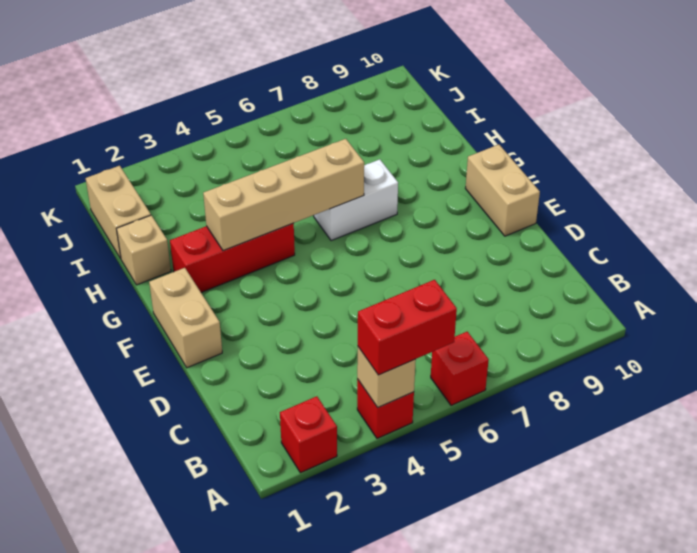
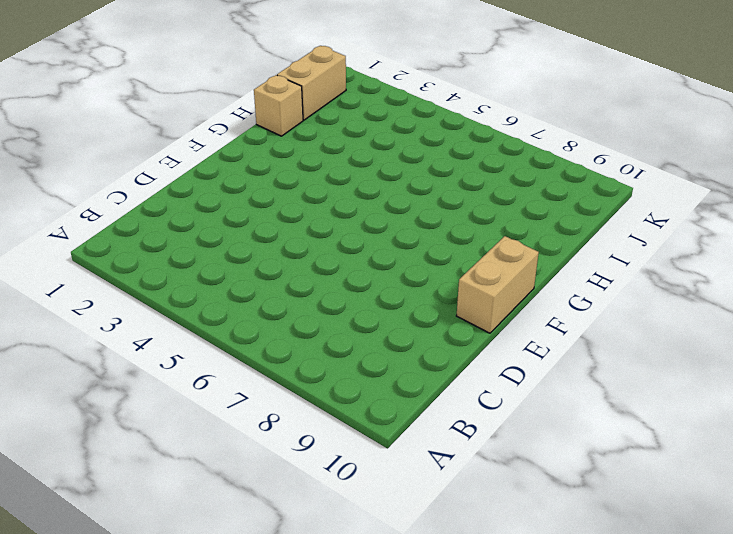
none -> red brick A2 level 1
none -> red brick A4 level 1
none -> red brick A6 level 1

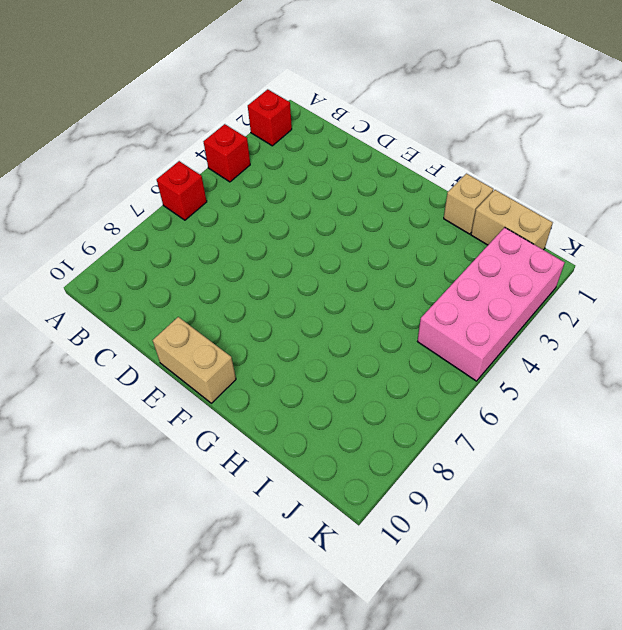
pink brick J2:K5 level 1 -> none
none -> tan brick E1:F1 level 1
none -> red brick G2:G4 level 1
none -> white brick G6:G7 level 1

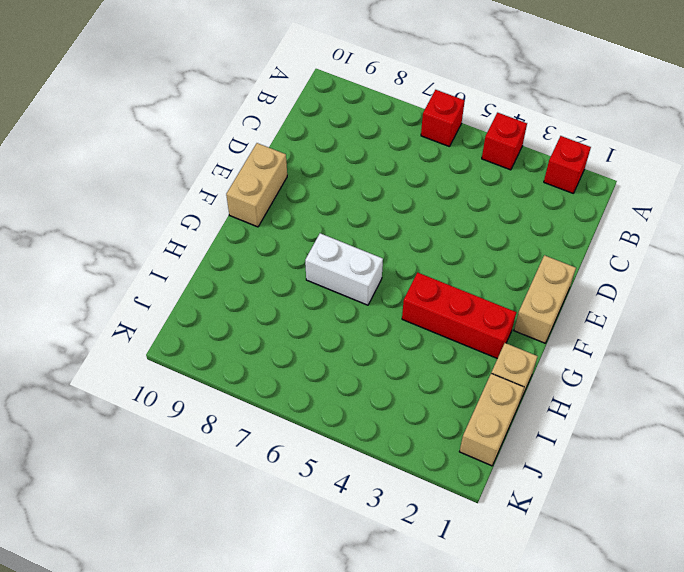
none -> tan brick A4 level 2
none -> tan brick G3:G6 level 2
none -> red brick A4:A5 level 3

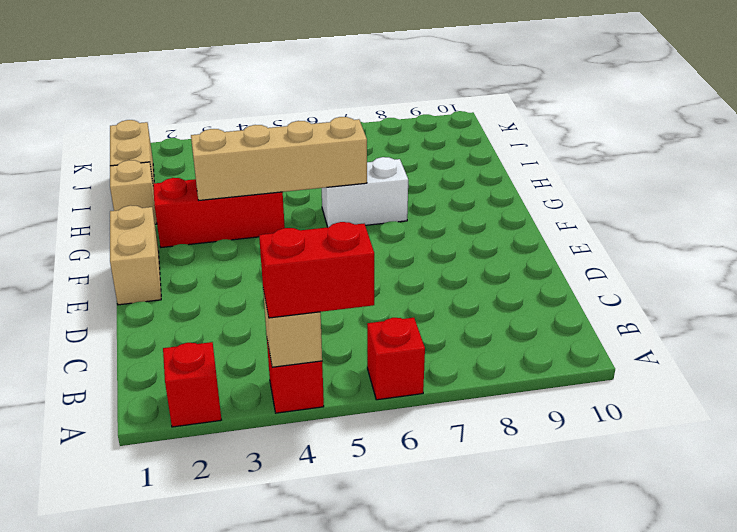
none -> tan brick E10:F10 level 1

